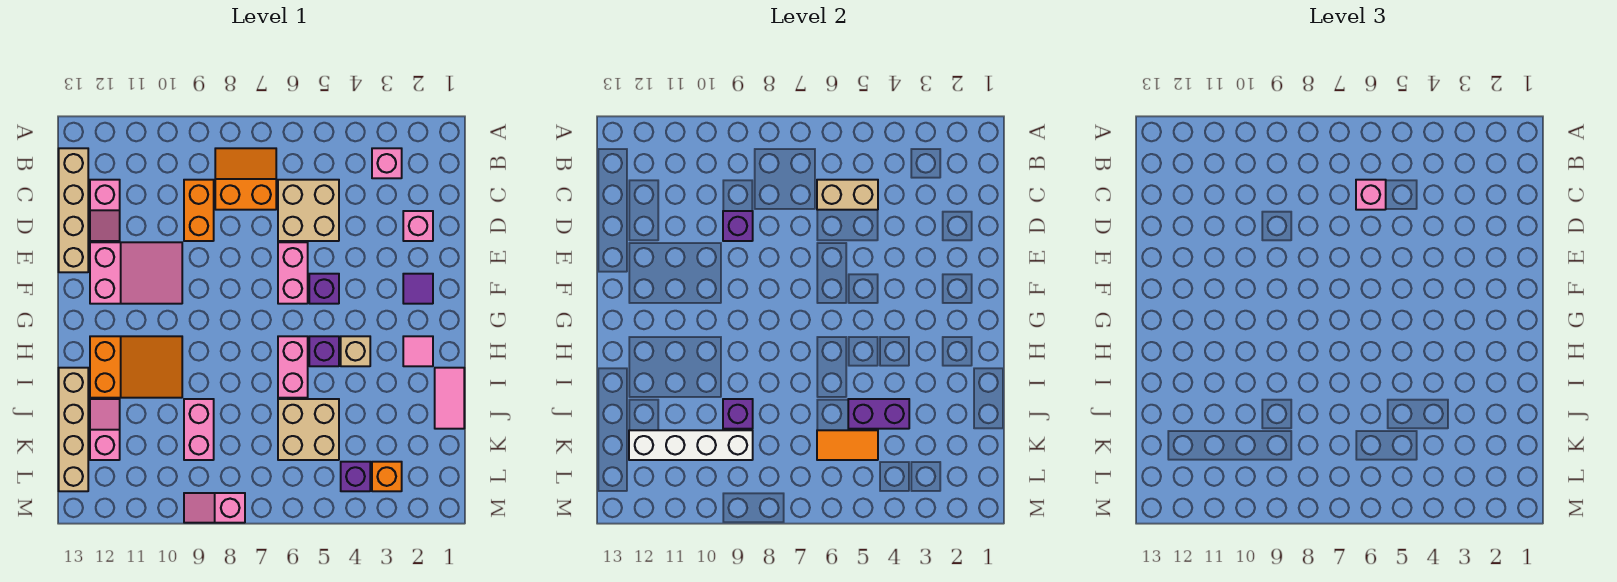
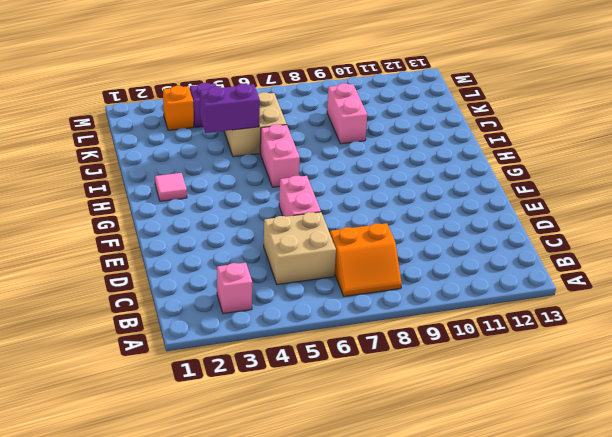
none -> tan brick B13:E13 level 1
none -> orange brick C9:D9 level 1
none -> pink slope C12:D12 level 1 top C
none -> pink brick D2 level 1

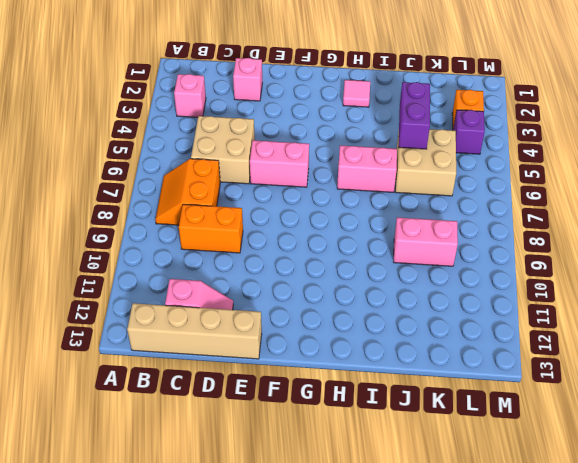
none -> pink slope E10:F12 level 1 top 12
none -> purple tile F2 level 1
none -> purple brick F5 level 1
none -> tan brick H4 level 1

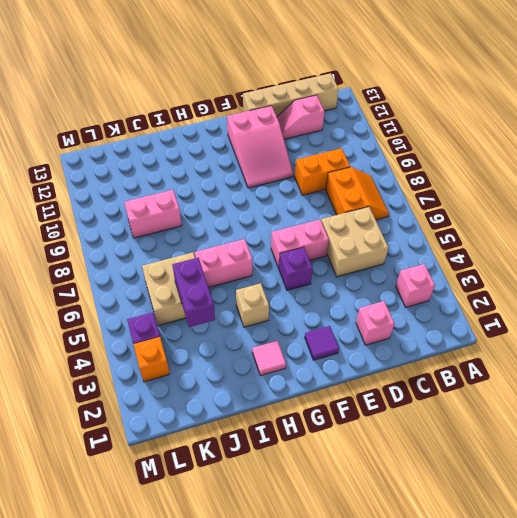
none -> purple brick H5 level 1
none -> orange slope H10:I12 level 1 top 12
none -> pink tile I1:J1 level 1
none -> tan brick I13:L13 level 1

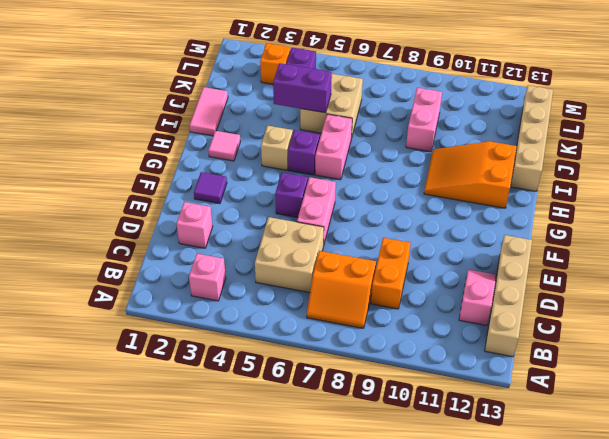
none -> pink slope E10:F12 level 1 top 12
none -> pink slope J12:K12 level 1 top K
none -> pink slope M8:M9 level 1 top 8
none -> tan brick C5:C6 level 2

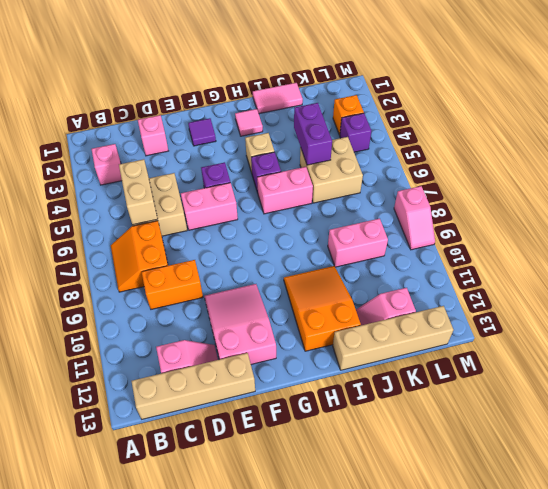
none -> purple brick D9 level 2
none -> purple brick J9 level 2
none -> orange tile K5:K6 level 2
none -> white brick K9:K12 level 2

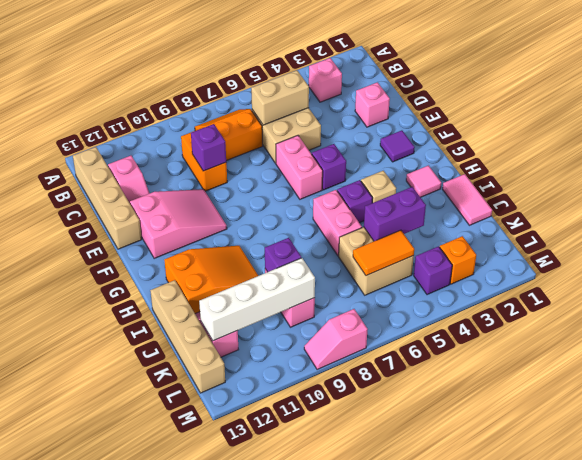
none -> pink brick C6 level 3

